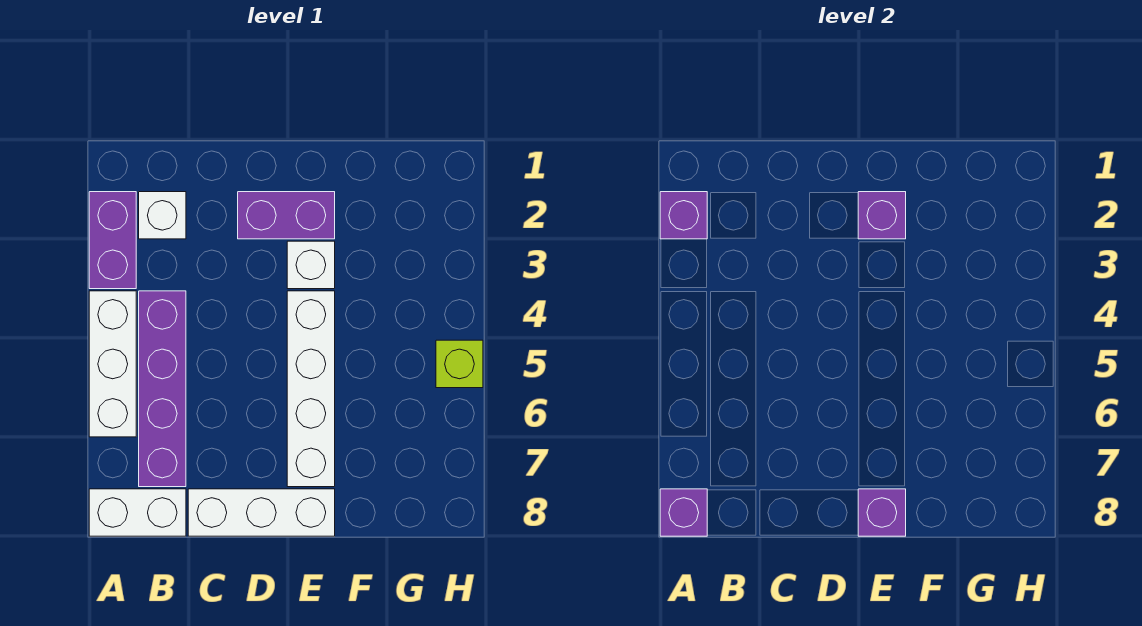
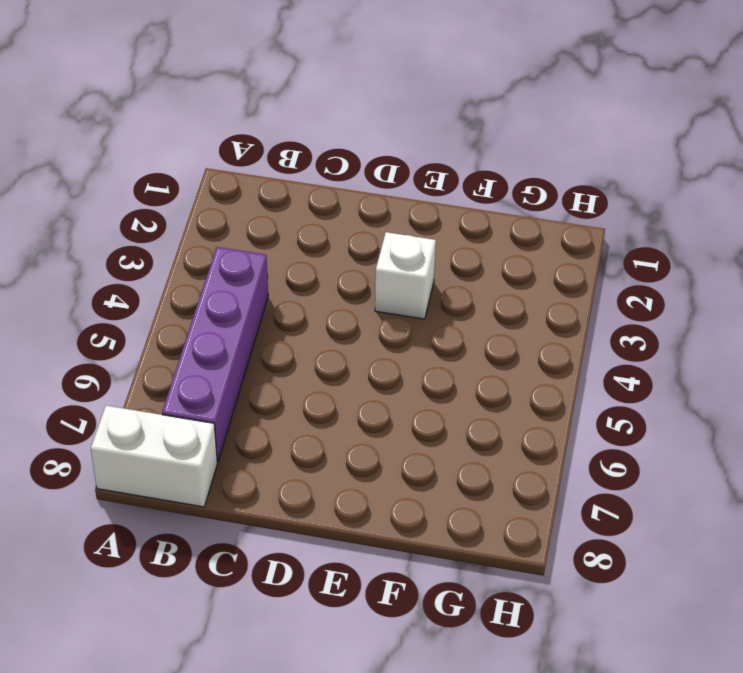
none -> purple brick A2:A3 level 1
none -> white brick A4:A6 level 1
none -> white brick B2 level 1

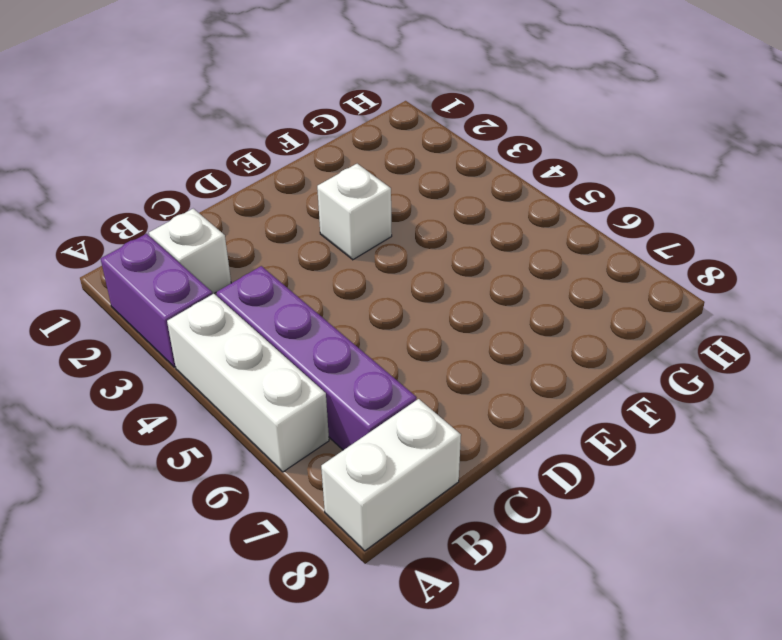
none -> white brick C8:E8 level 1
none -> purple brick D2:E2 level 1
none -> white brick E4:E7 level 1

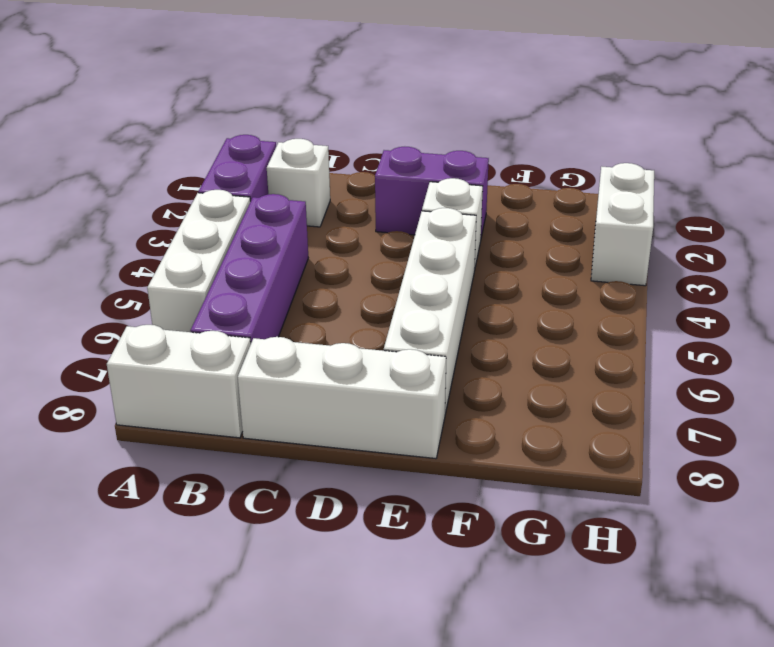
white brick H2:H3 level 1 -> none
none -> lime brick H5 level 1
none -> purple brick A2 level 2
none -> purple brick A8 level 2

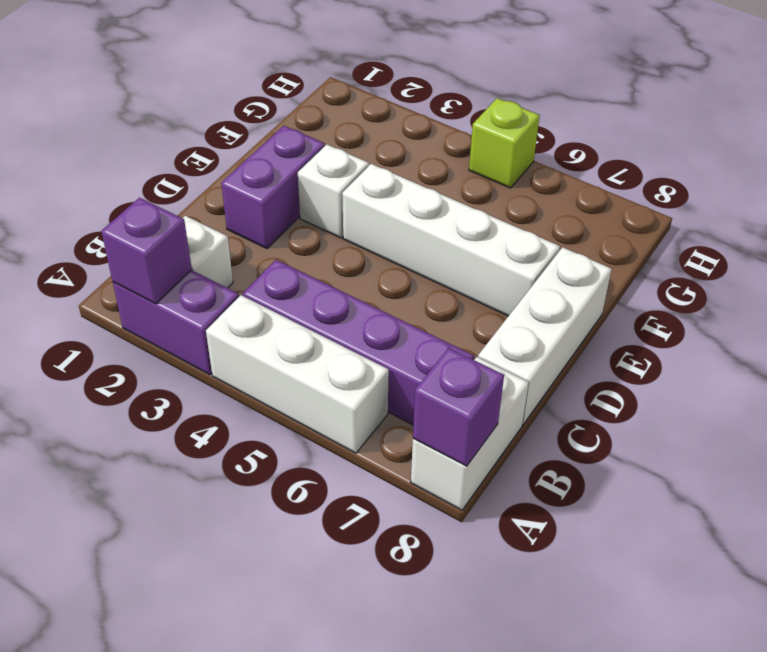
none -> purple brick E2 level 2
none -> purple brick E8 level 2

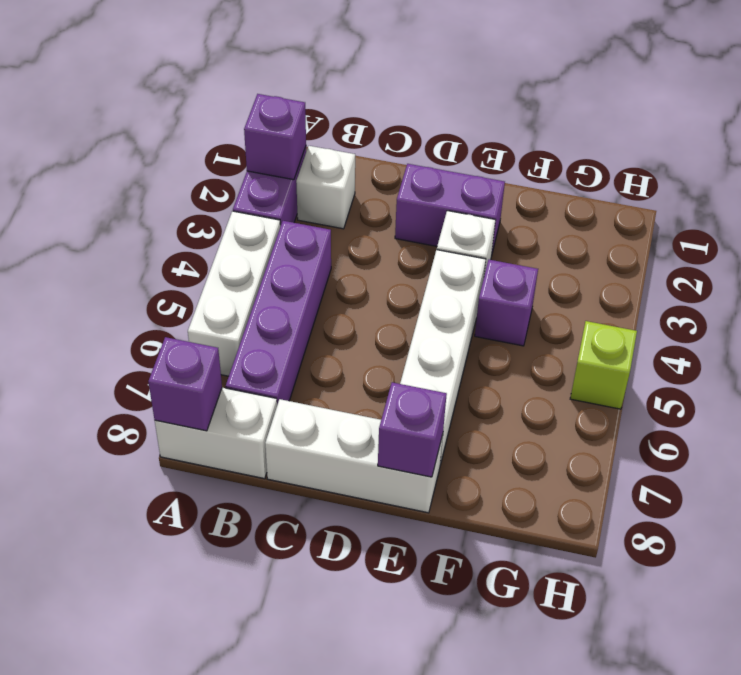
purple brick F4 level 1 -> purple brick E2 level 2

